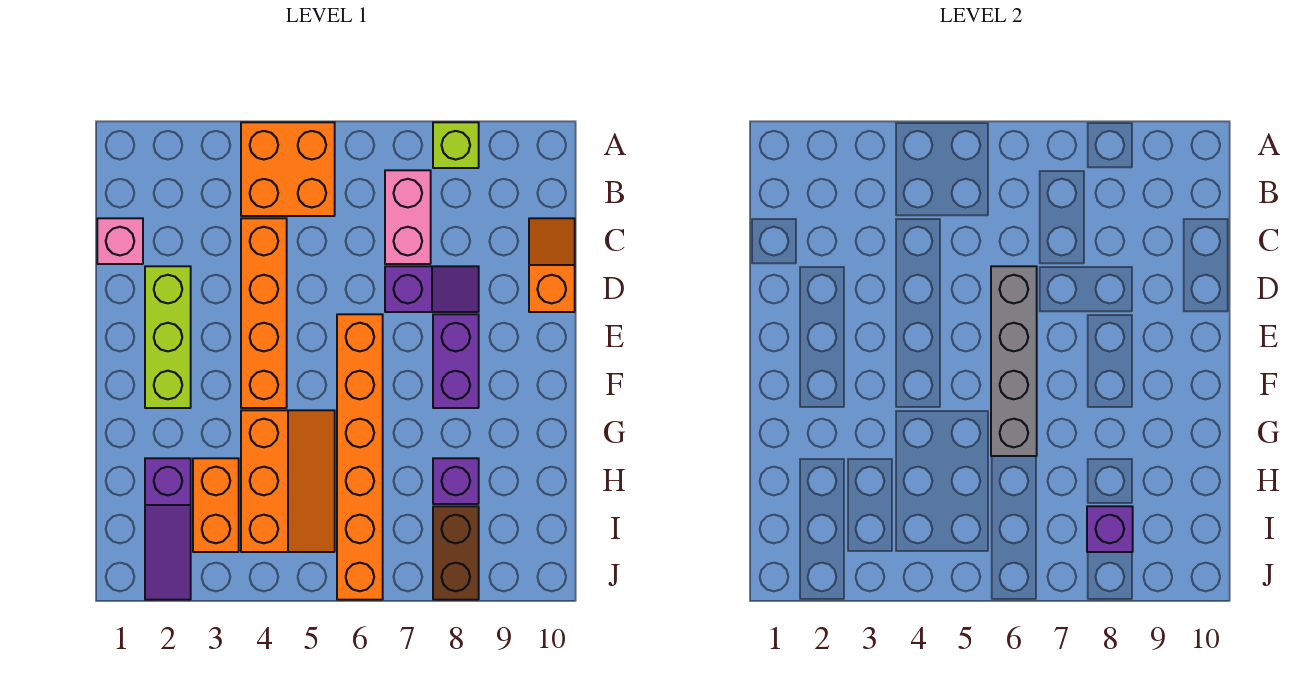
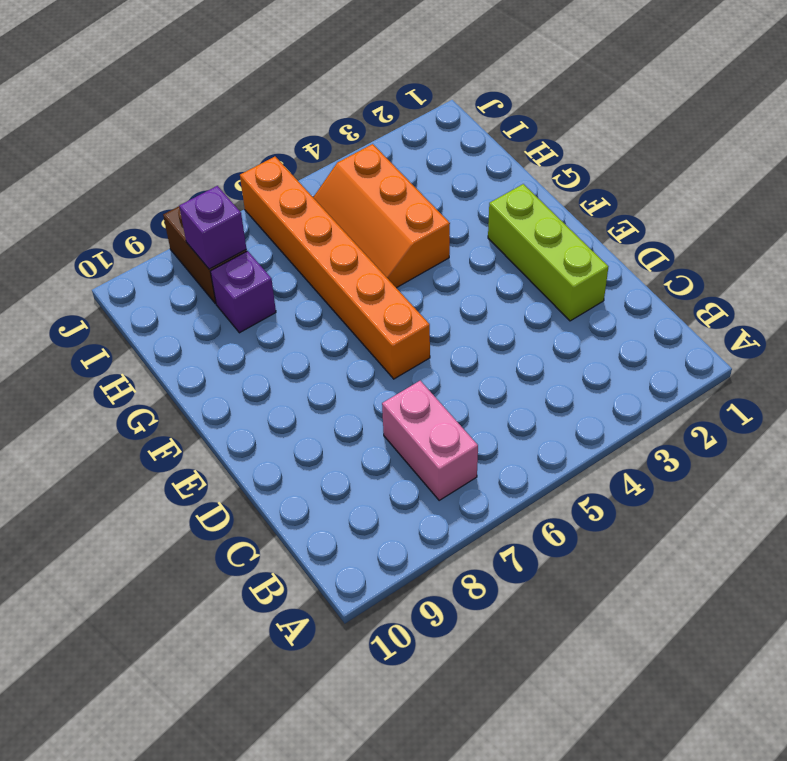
none -> orange brick A4:B5 level 1
none -> lime brick A8 level 1
none -> pink brick C1 level 1

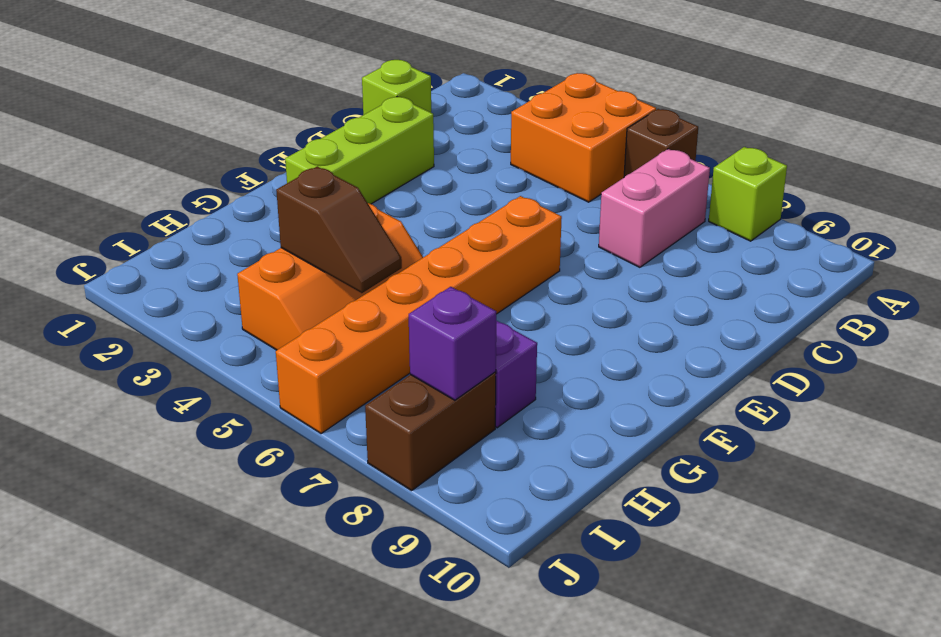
brown brick A6 level 1 -> none
lime brick C1 level 1 -> pink brick C1 level 1
brown slope H4:H5 level 2 top 4 -> none
none -> orange brick C4:F4 level 1
none -> orange slope C10:D10 level 1 top D
none -> purple slope D7:D8 level 1 top 7

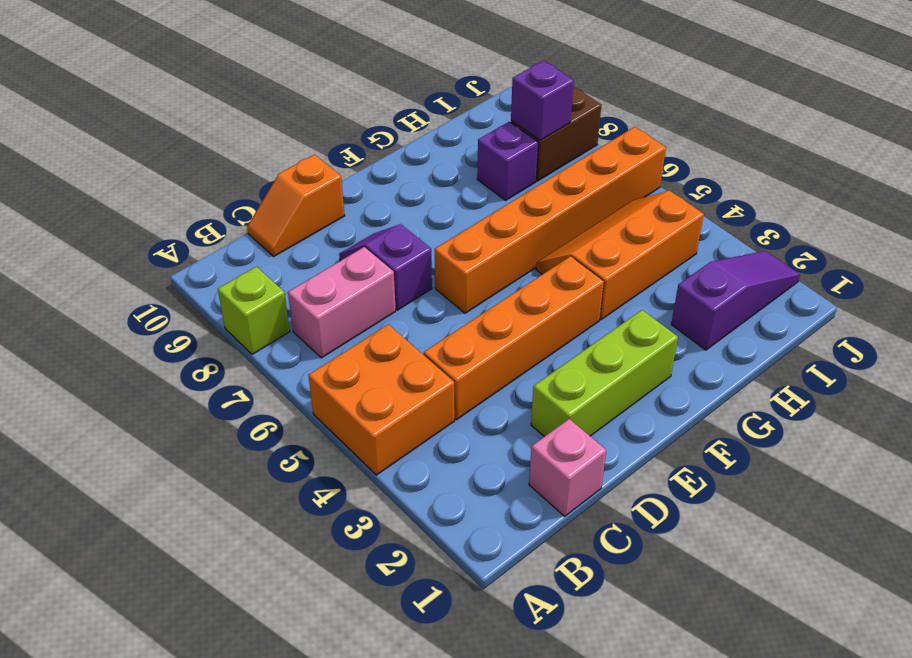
none -> purple brick E8:F8 level 1
none -> orange brick H3:I3 level 1
none -> grey brick D6:G6 level 2

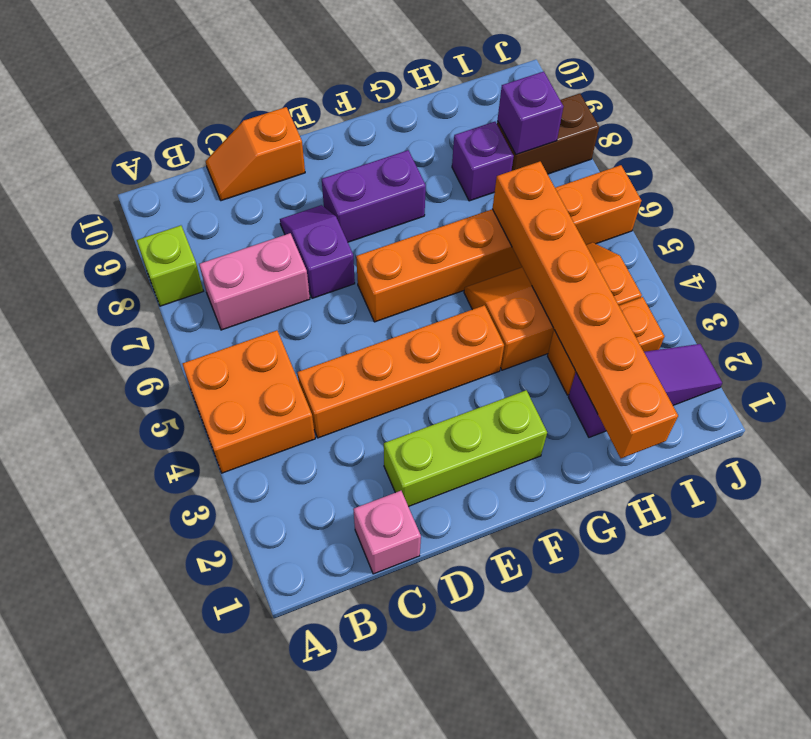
orange brick H1:H6 level 2 -> none
none -> grey brick D6:G6 level 2

